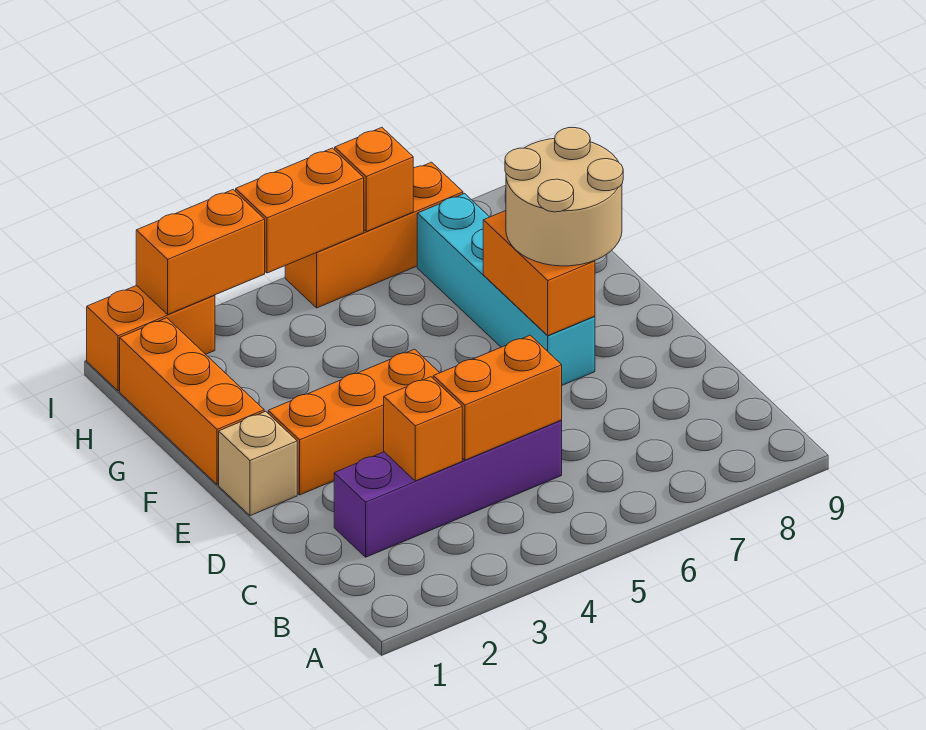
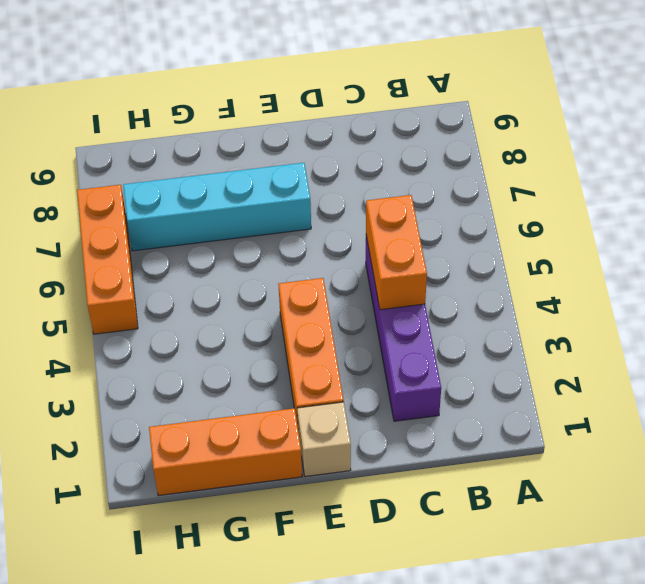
none -> orange brick I1:I2 level 1
none -> orange brick C3 level 2
none -> orange brick E7:F7 level 2

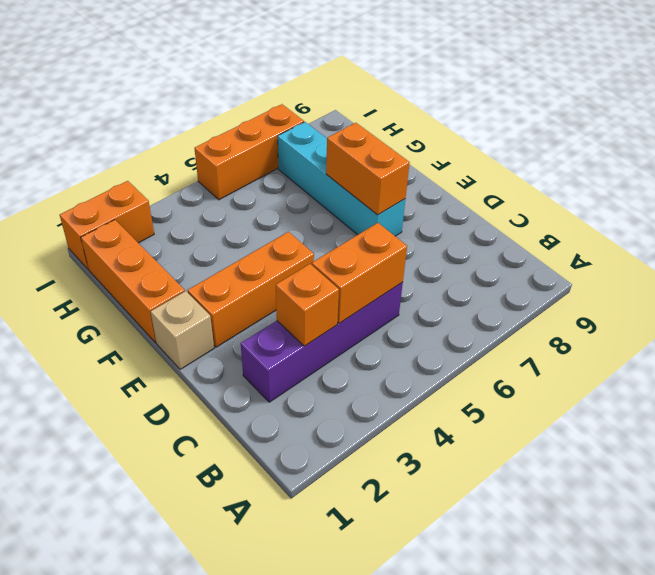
none -> orange brick I2:I3 level 2
none -> orange brick I4:I5 level 2
none -> orange brick I6 level 2

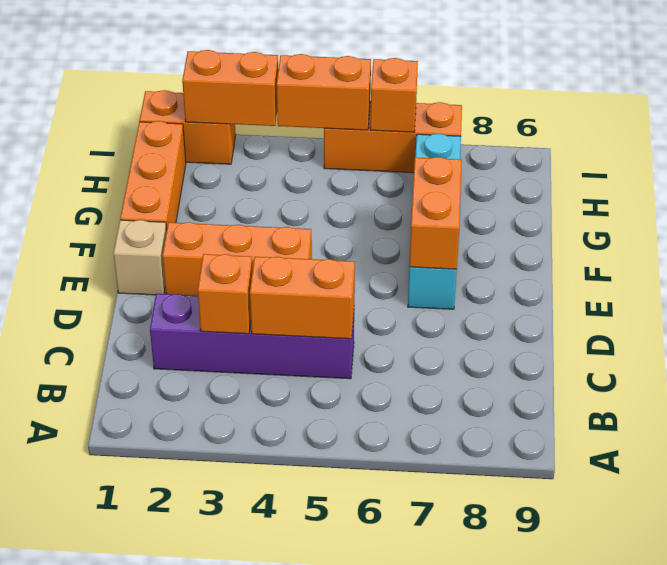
none -> tan round brick E7:F8 level 3

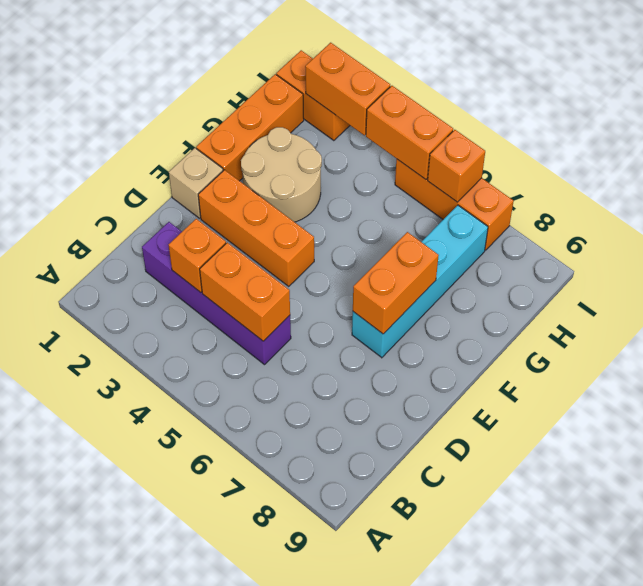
tan round brick F2:G3 level 1 -> tan round brick E7:F8 level 3

